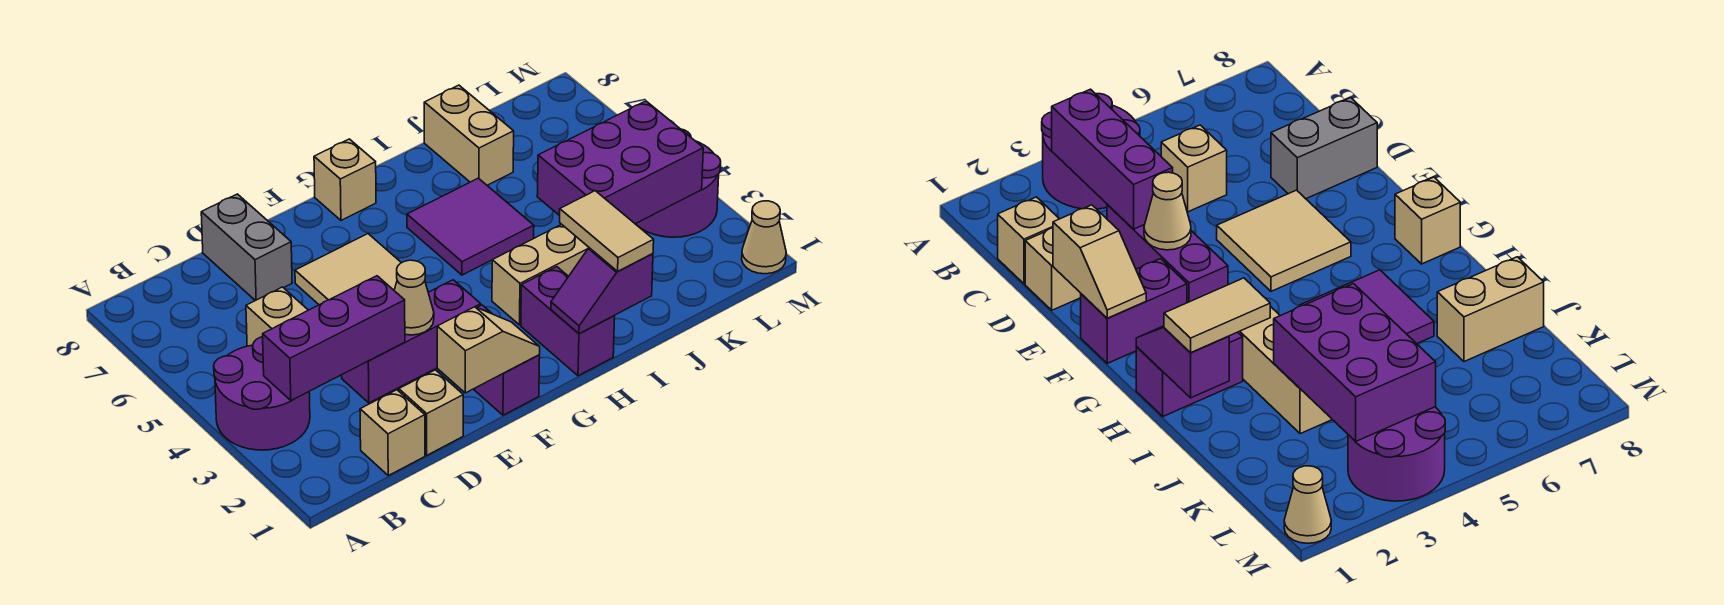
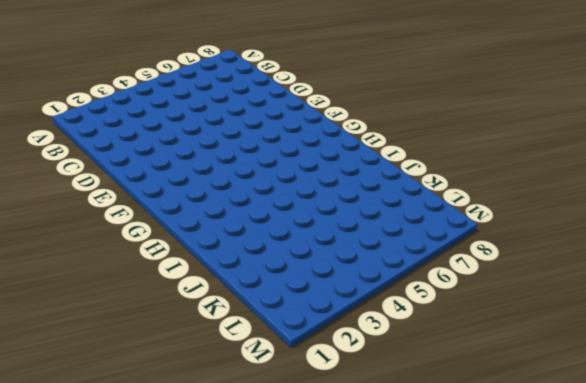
none -> purple round brick A3:B4 level 1
none -> tan brick C1 level 1
none -> tan brick C5 level 1

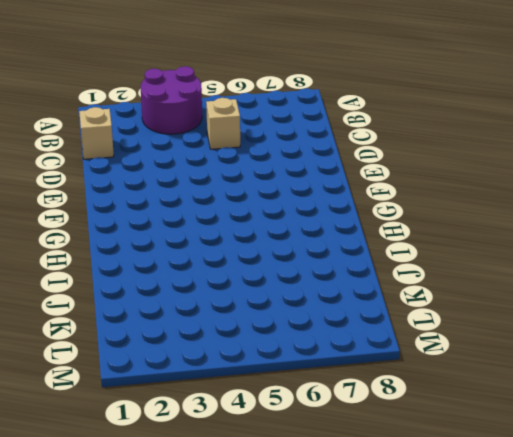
none -> tan brick D1 level 1
none -> purple brick D3:F3 level 1
none -> grey brick D7:D8 level 1

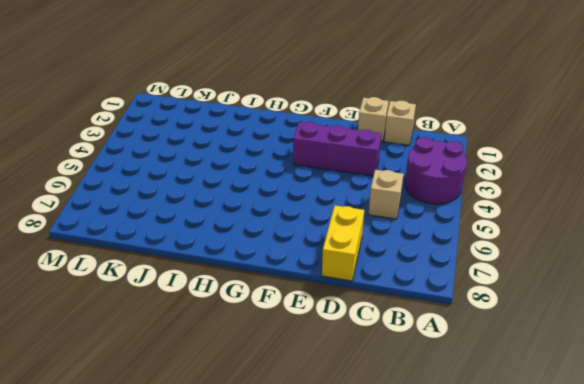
yellow brick D7:D8 level 1 -> grey brick D7:D8 level 1
none -> tan tile E5:F6 level 1
none -> purple brick F1:F2 level 1
none -> tan brick G8 level 1

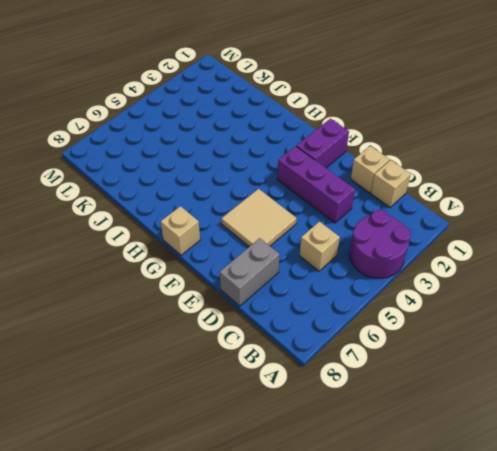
none -> purple brick H1:H2 level 1
none -> tan brick H3:J3 level 1
none -> purple tile H5:I6 level 1

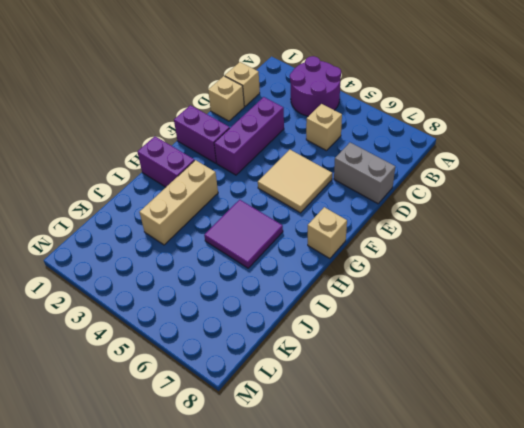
none -> tan brick J7:J8 level 1
none -> purple round brick L3:M4 level 1
none -> tan cone M1 level 1

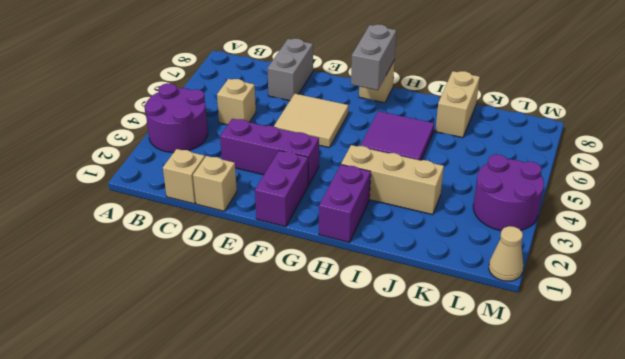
grey brick G7:G8 level 2 -> none
none -> purple brick B3:D3 level 2
none -> tan slope E1:F1 level 2 top E
none -> tan cone E3 level 2

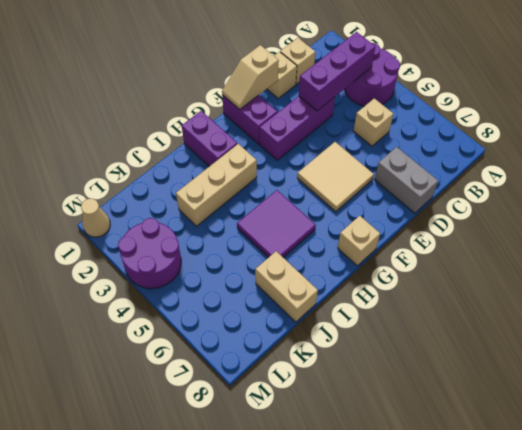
none -> tan cone E3 level 2
none -> purple slope H1:I1 level 2 top I
none -> purple brick J3:L4 level 2

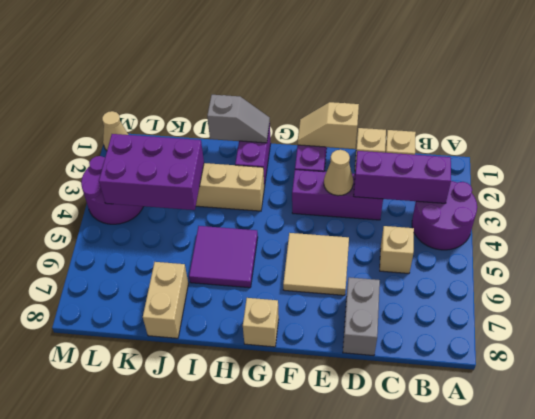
grey slope H1:I1 level 2 top I -> purple slope H1:I1 level 2 top I
none -> tan tile I1:I2 level 3

